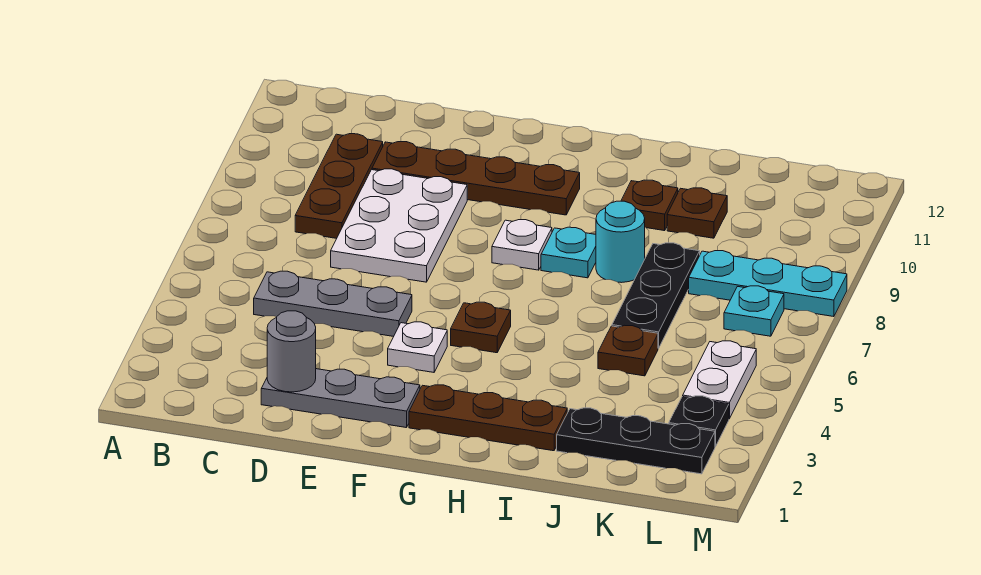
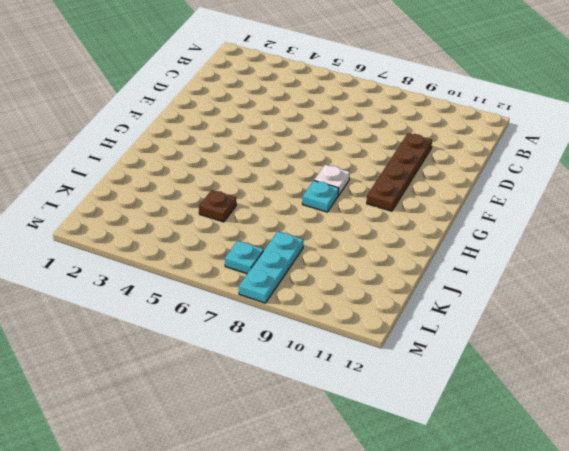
none -> grey plate C5:E5 level 1
none -> brown plate C8:C10 level 1
none -> grey plate D2:F2 level 1

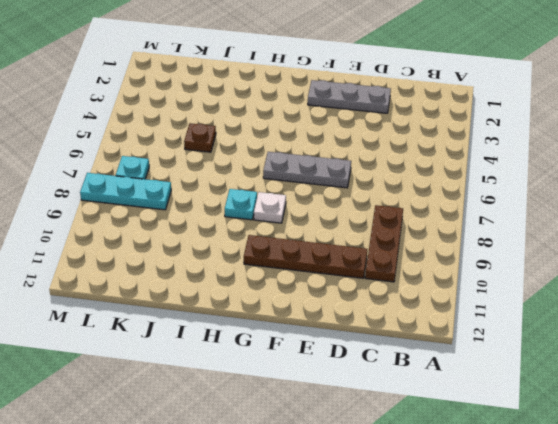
grey plate E6:G6 level 1 -> grey plate C5:E5 level 1
none -> white plate D7:E9 level 1
none -> white plate F4 level 1
none -> brown plate G2:I2 level 1

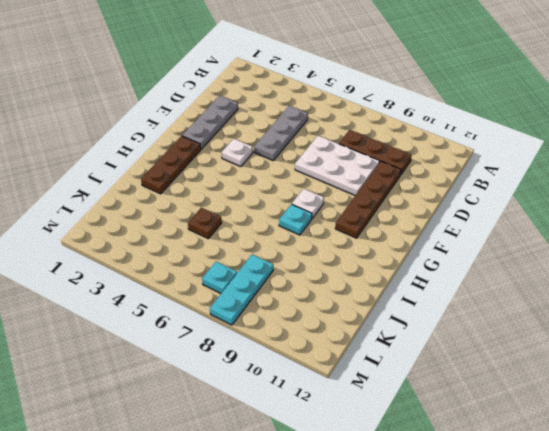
none -> brown plate G5 level 1
none -> cyan round brick I8 level 1
none -> brown plate I10 level 1

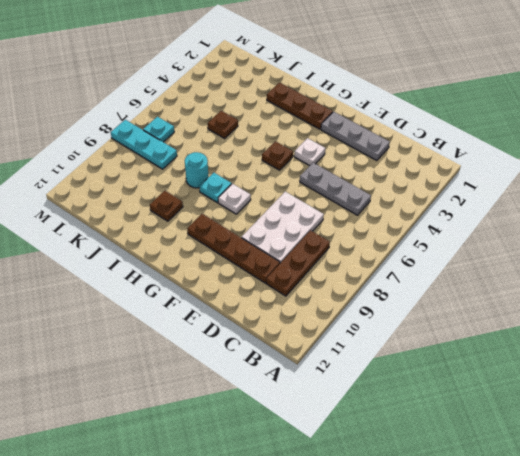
none -> black plate J2:L2 level 1
none -> black plate J6:J8 level 1
none -> brown plate J10 level 1

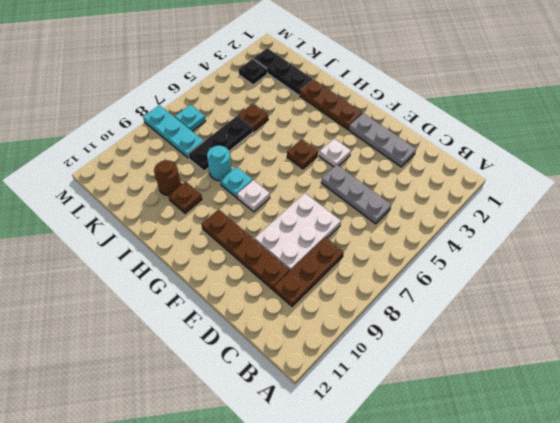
brown round brick J10 level 1 -> brown plate J10 level 1
none -> white plate L4:L5 level 1
none -> grey round brick D2 level 2

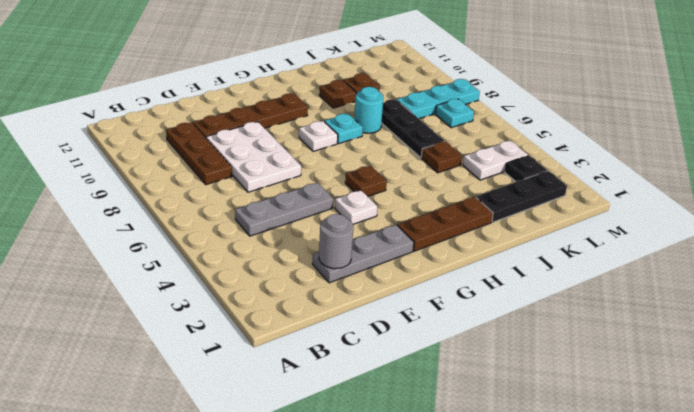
white plate K4:L4 level 1 -> white plate L4:L5 level 1

